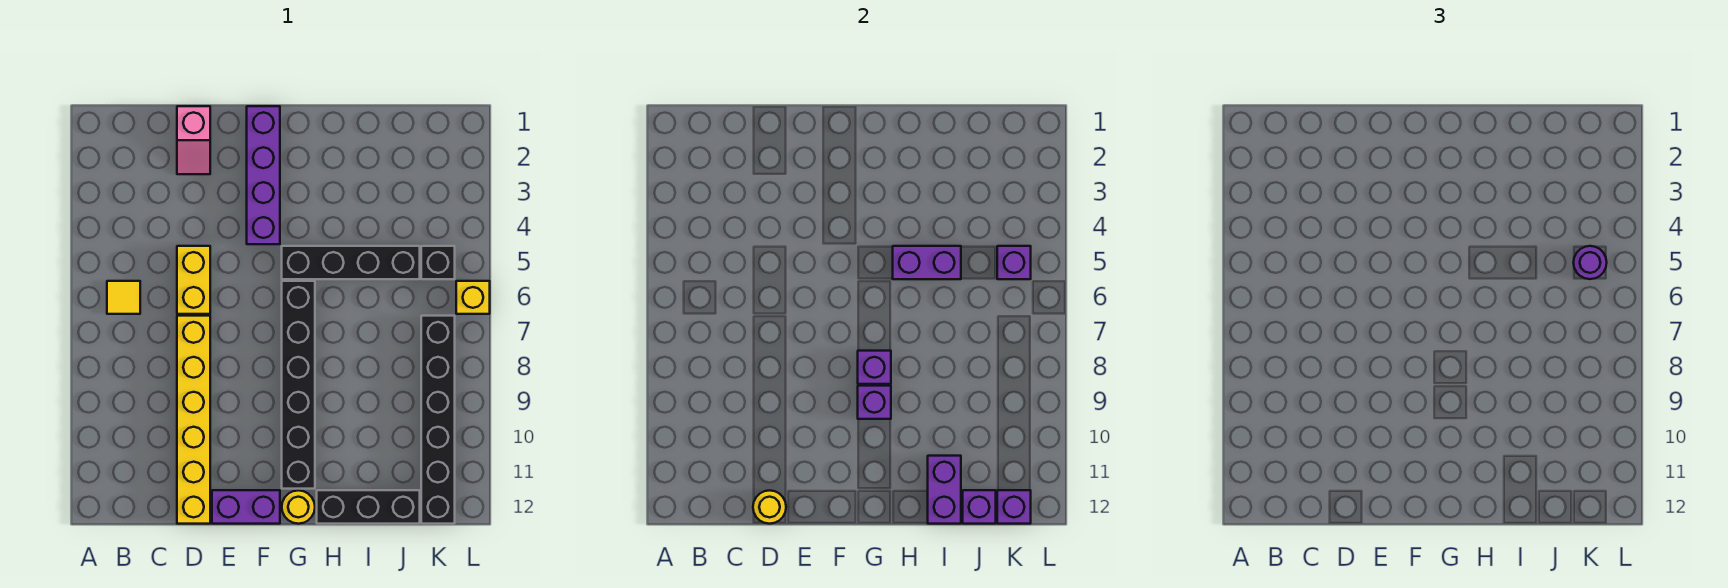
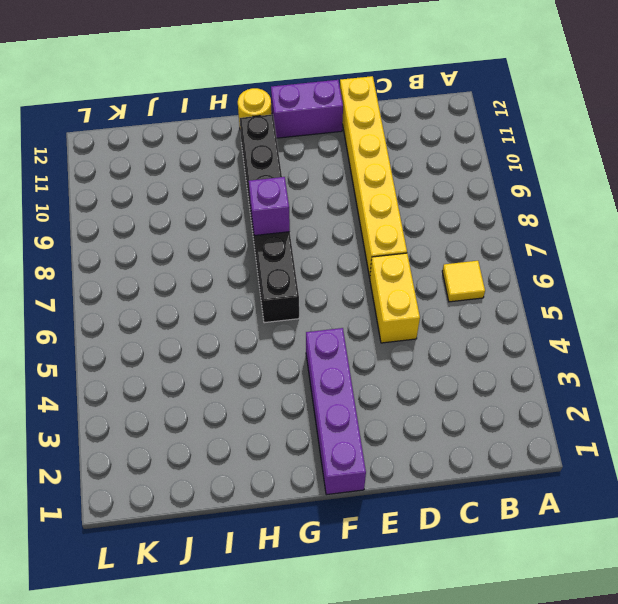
none -> pink slope D1:D2 level 1 top 1
none -> black brick G5:J5 level 1
none -> black brick H12:J12 level 1

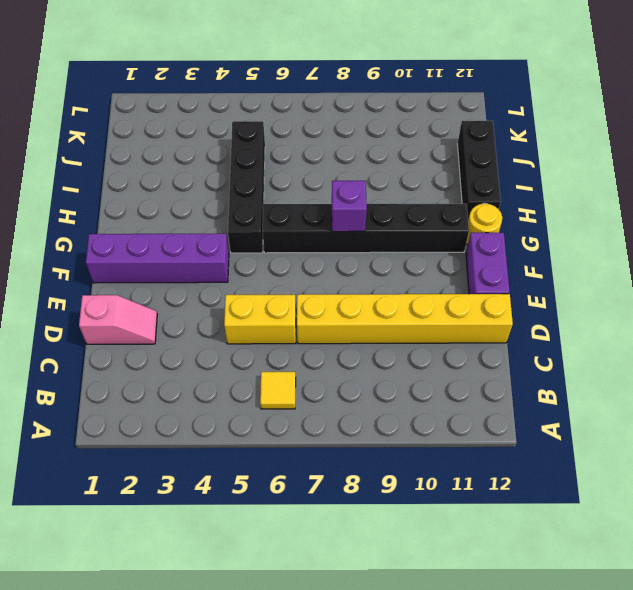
none -> black brick K5 level 1
none -> black brick K7:K12 level 1
none -> yellow brick L6 level 1

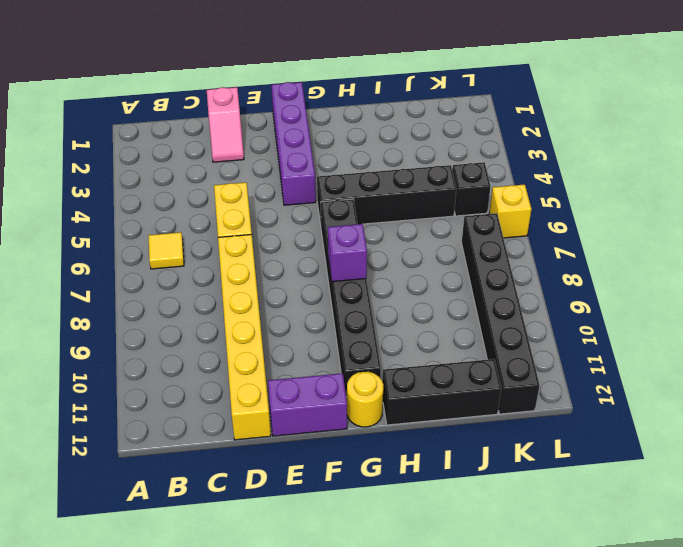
none -> yellow round brick D12 level 2
none -> purple brick G9 level 2
none -> purple brick H5:I5 level 2

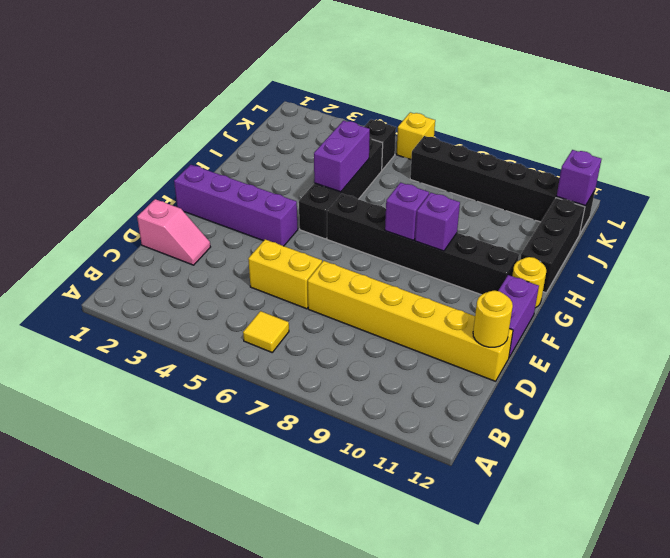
none -> purple brick I11:I12 level 2
none -> purple brick J12 level 2
none -> purple brick K5 level 2

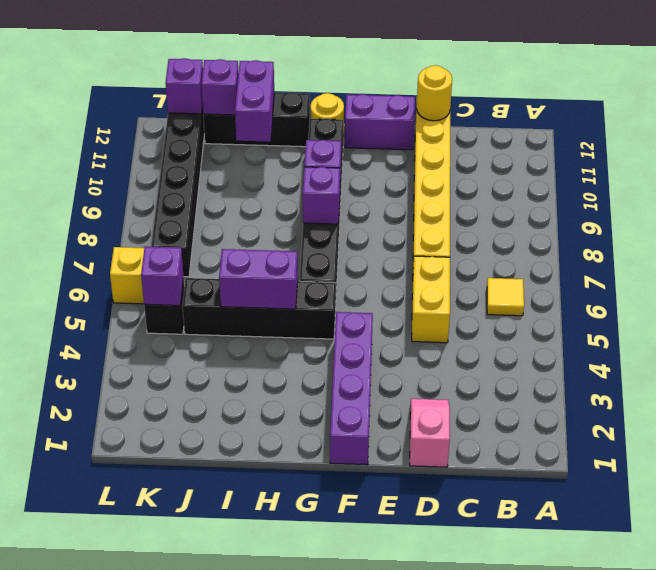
none -> purple round brick K5 level 3

